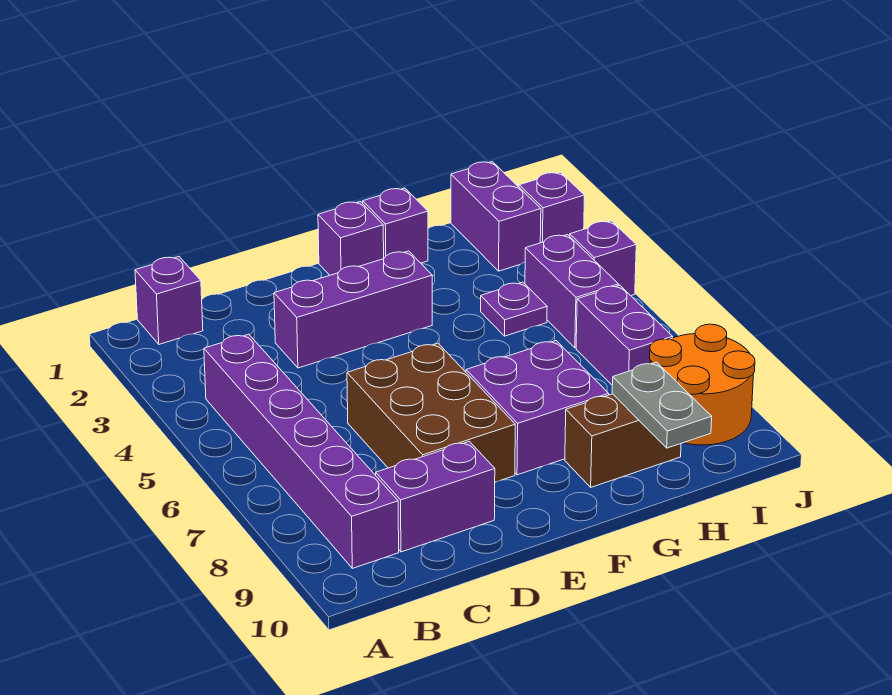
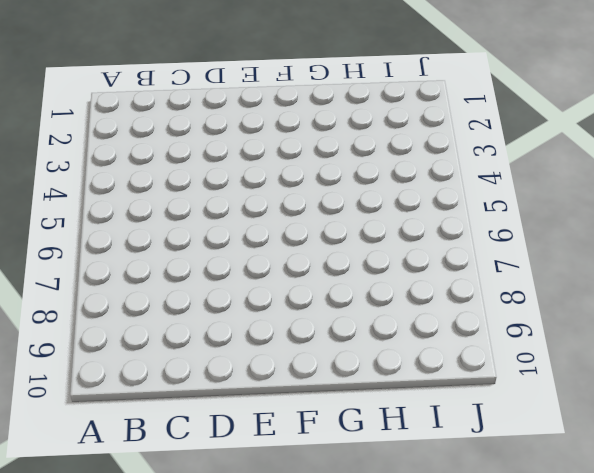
none -> purple brick B1 level 1
none -> purple brick B4:B9 level 1
none -> purple brick C9:D9 level 1

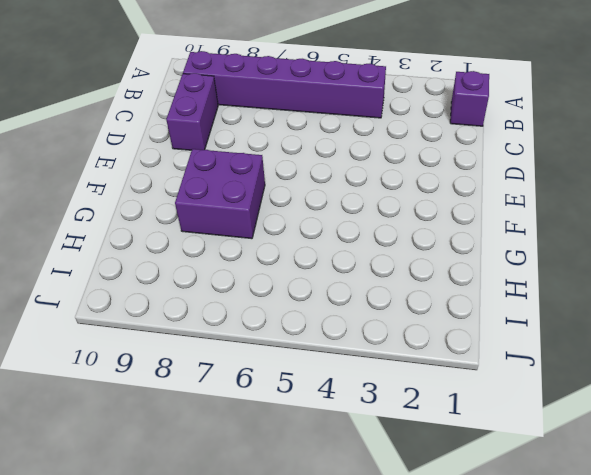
none -> purple brick D3:F3 level 1
none -> brown brick D6:E8 level 1
none -> purple brick F1 level 1

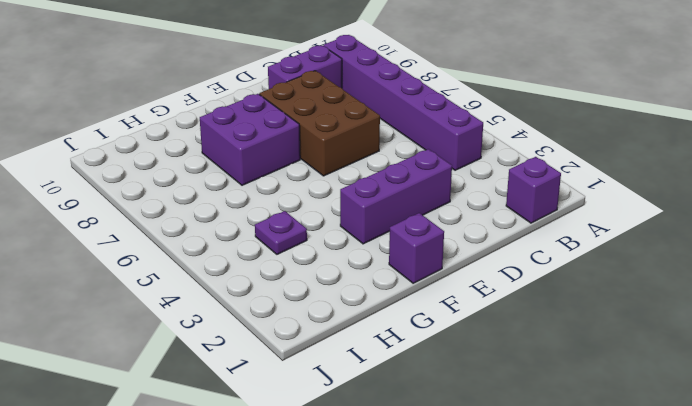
none -> purple brick G1 level 1
none -> brown brick G9:H9 level 1
none -> purple brick I1:I2 level 1

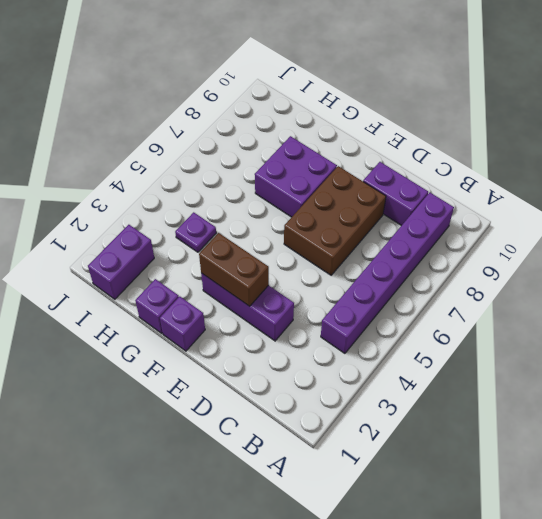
brown brick E3:F3 level 2 -> brown brick G9:H9 level 1
none -> purple brick B1 level 1
none -> purple brick I4:I5 level 1
none -> purple brick I6:I7 level 1

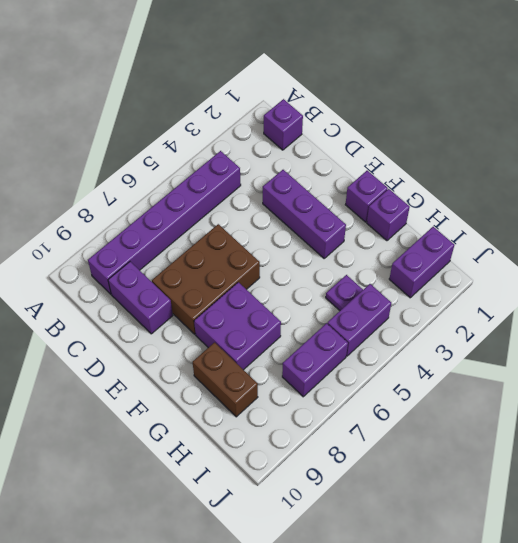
none -> orange round brick I8:J9 level 1
none -> purple brick J2 level 1
none -> purple brick J4 level 1

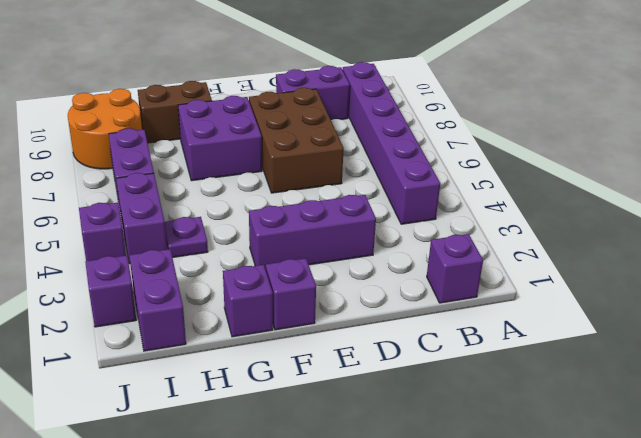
none -> grey plate H9:H10 level 2

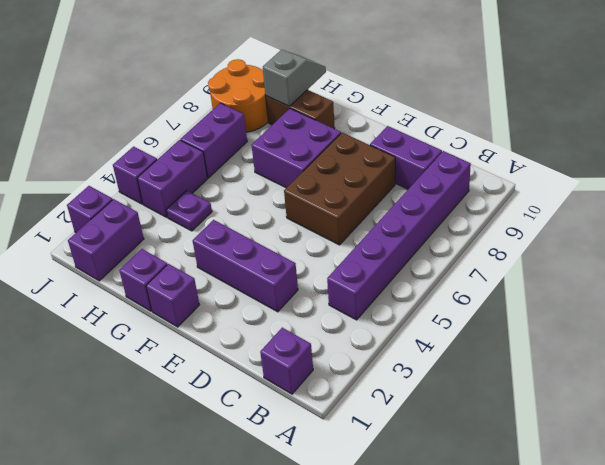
grey slope H9:H10 level 2 top 9 -> grey plate H9:H10 level 2

